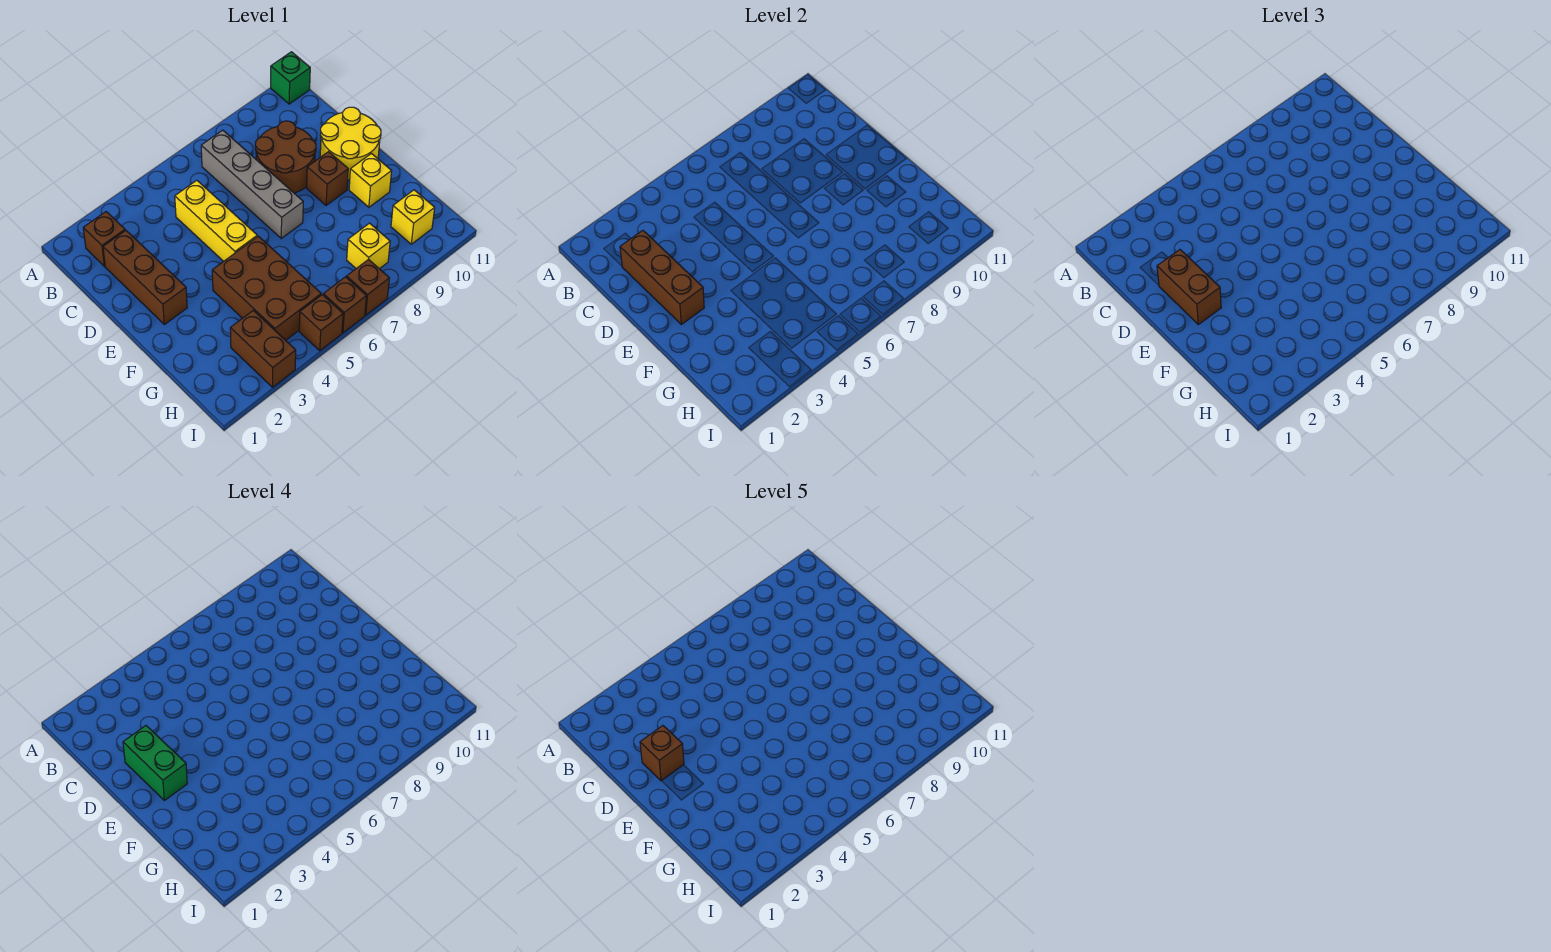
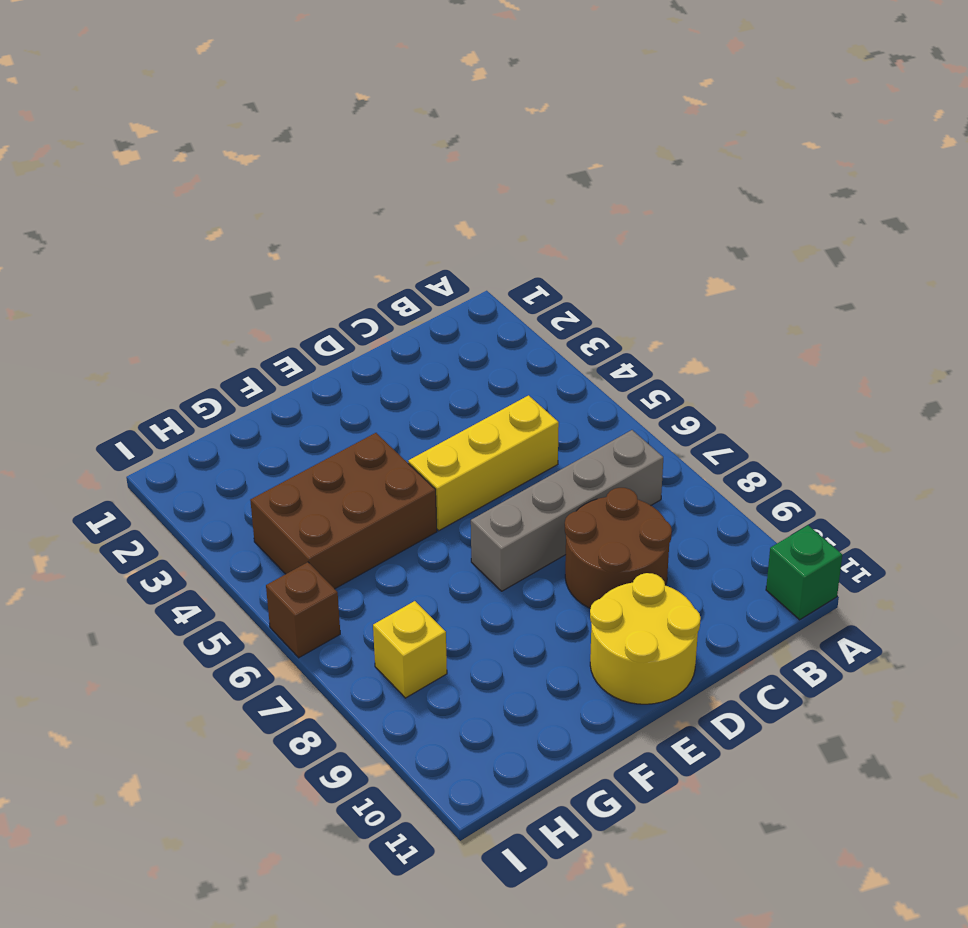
none -> brown brick B2 level 1
none -> brown brick C2:E2 level 1
none -> brown brick E9 level 1

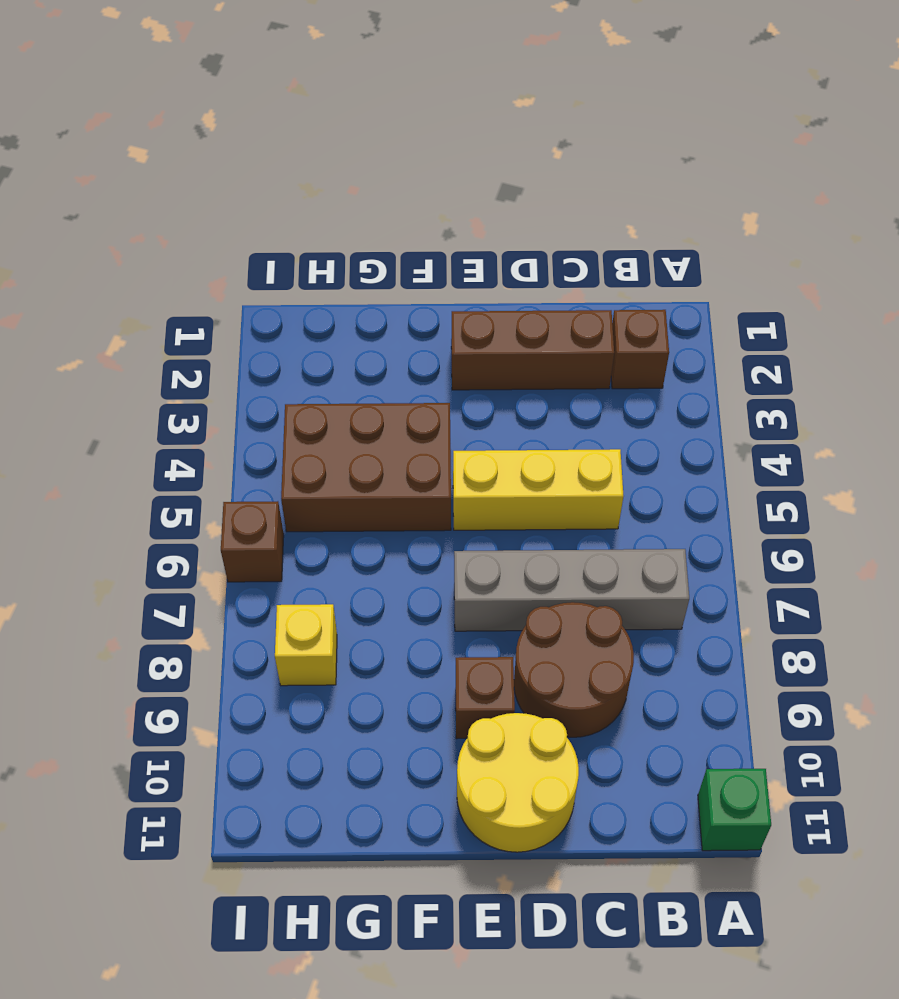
none -> yellow brick F10 level 1
none -> brown brick H3:I3 level 1
none -> yellow brick H10 level 1

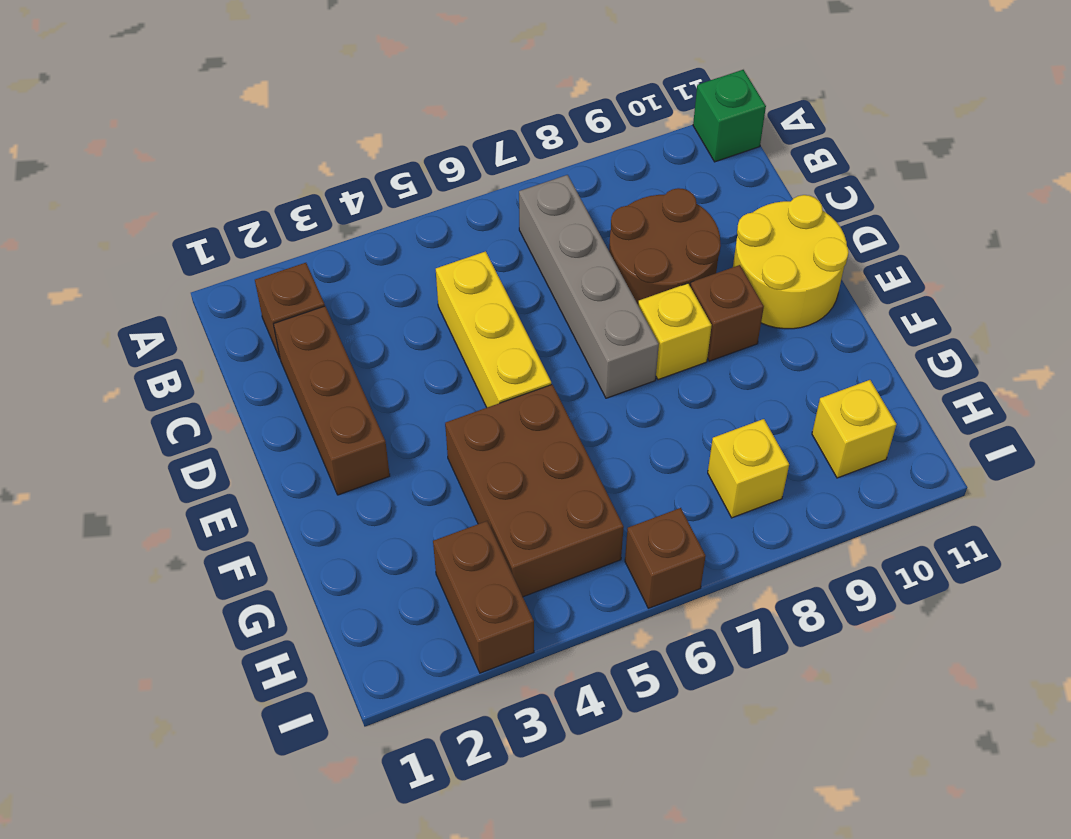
yellow brick E8 level 1 -> yellow brick F10 level 1
none -> brown brick I5 level 1
none -> brown brick I7 level 1
none -> brown brick C2:E2 level 2

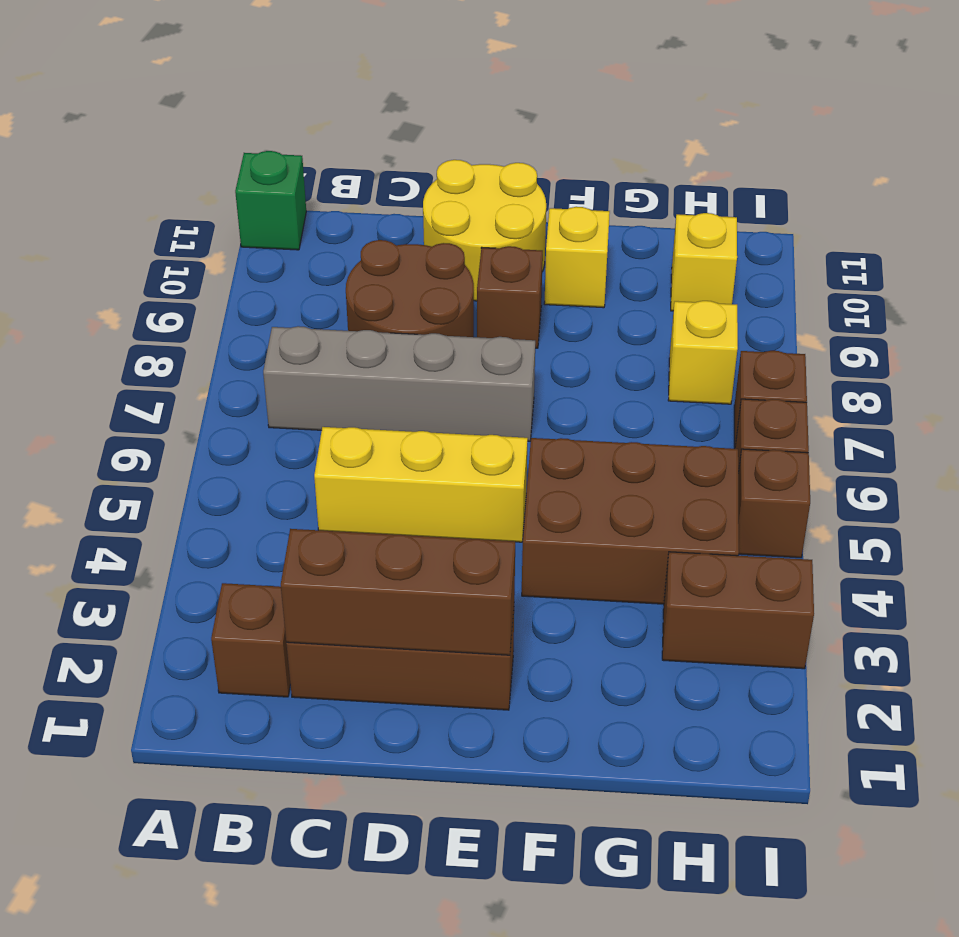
none -> brown brick D2:E2 level 3
none -> green brick D2:E2 level 4
none -> brown brick D2 level 5

